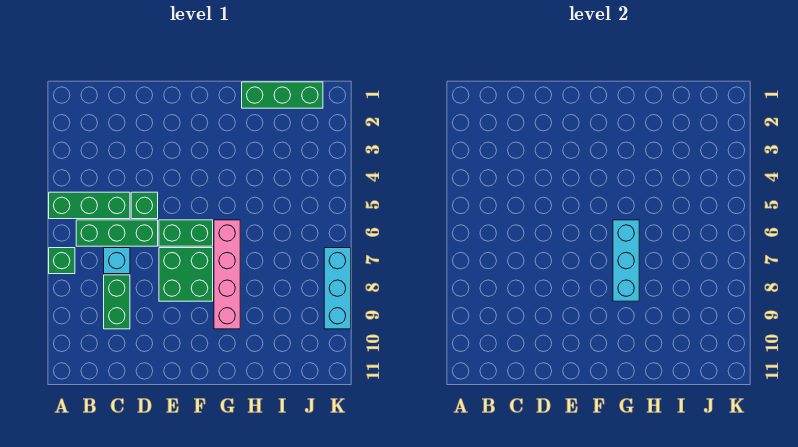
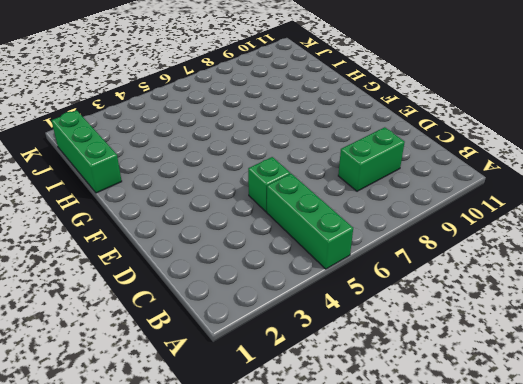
none -> green brick A7 level 1
none -> green brick B6:D6 level 1
none -> cyan brick C7 level 1

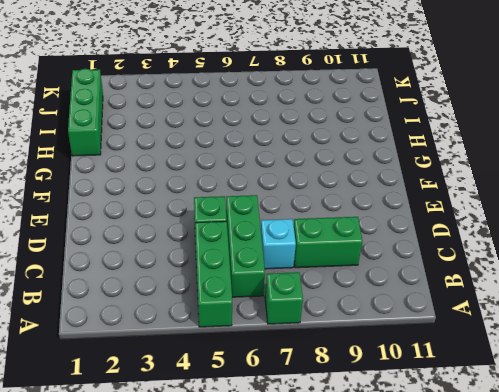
none -> green brick E6:F6 level 1
none -> green brick E7:F8 level 1
none -> pink brick G6:G9 level 1

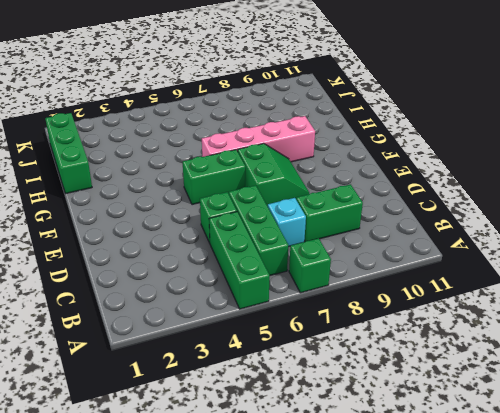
green slope E7:F8 level 1 top 7 -> green brick E7:F8 level 1
green brick F5:F6 level 1 -> green brick E6:F6 level 1
none -> cyan brick K7:K9 level 1
none -> cyan brick G6:G8 level 2

